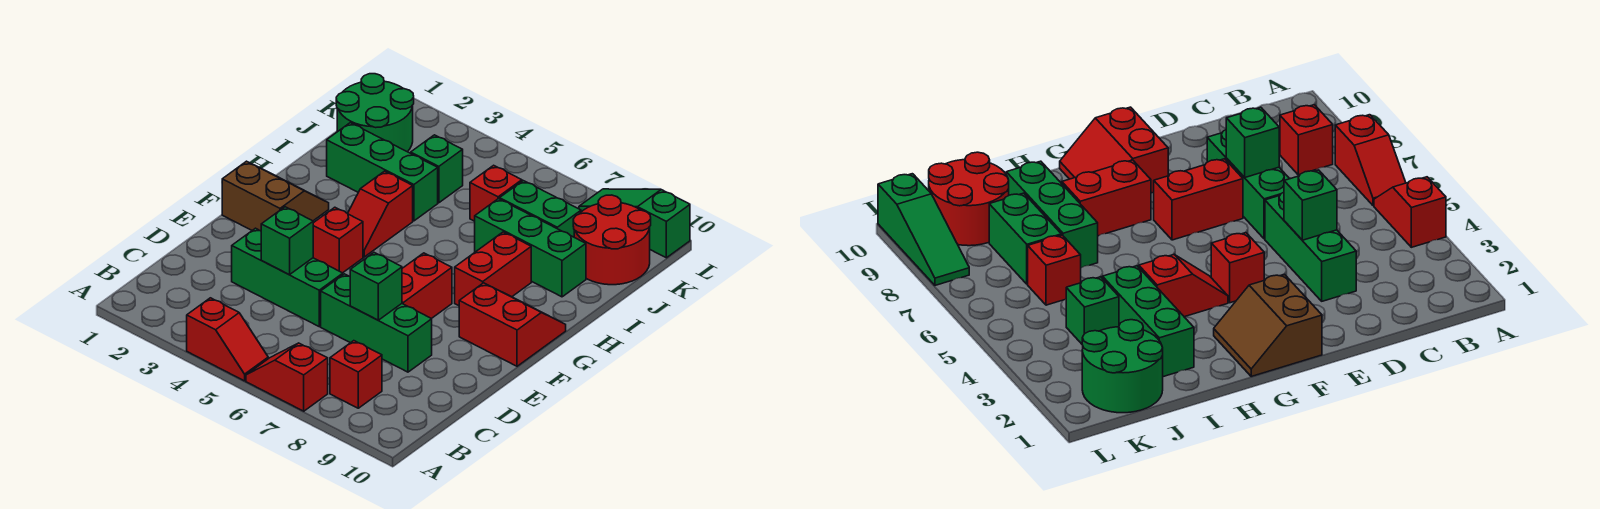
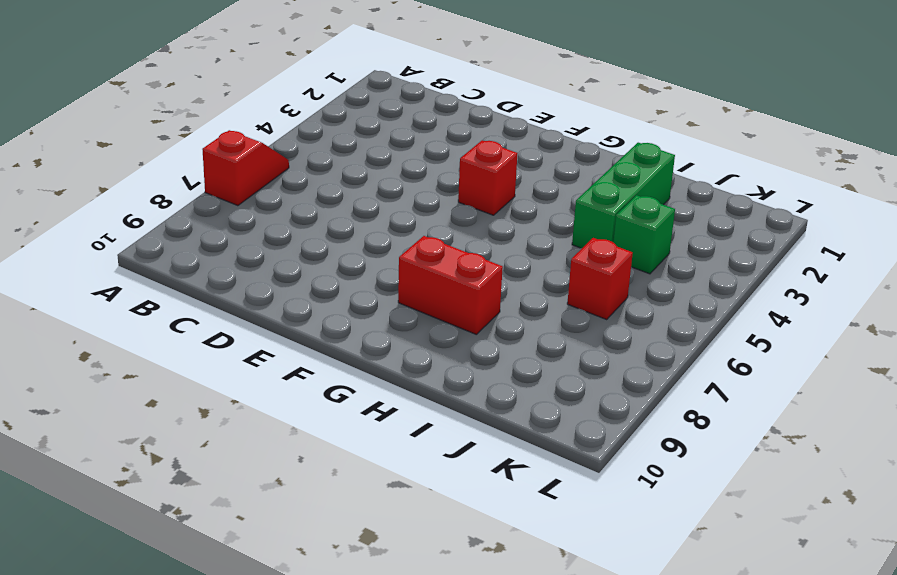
none -> red slope A4:A5 level 1 top 4
none -> red brick B8 level 1
none -> green brick D3:D5 level 1

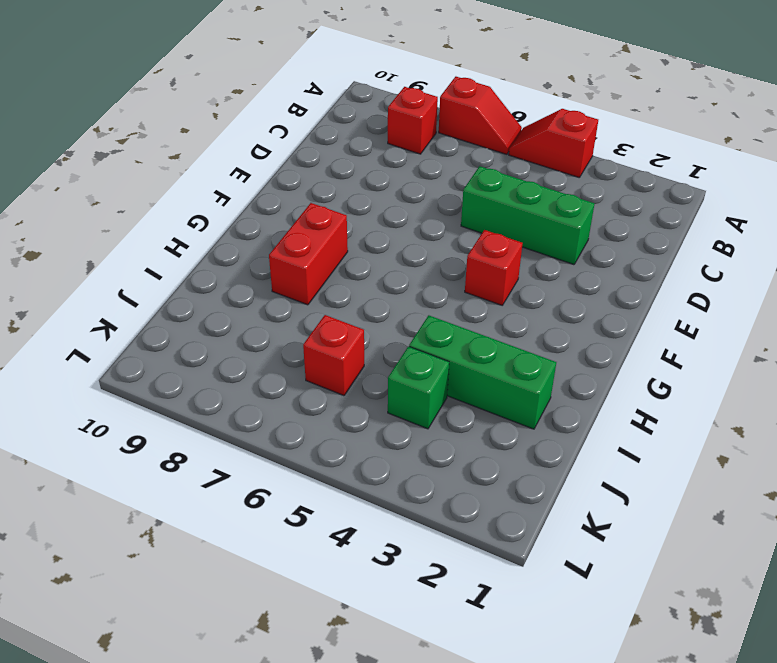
none -> green brick D6:D8 level 1
none -> red brick E7:F7 level 1
none -> brown slope F1:G2 level 1 top F

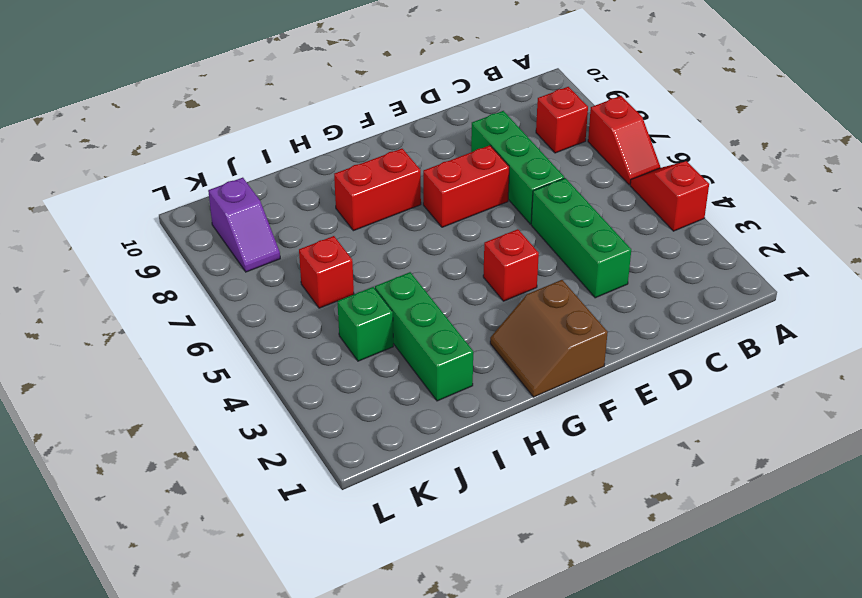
purple slope K8:K9 level 1 top 9 -> red round brick J9:K10 level 1
none -> red slope F9:G10 level 1 top F
none -> red slope G4:H4 level 1 top H
none -> green brick I7:I9 level 1

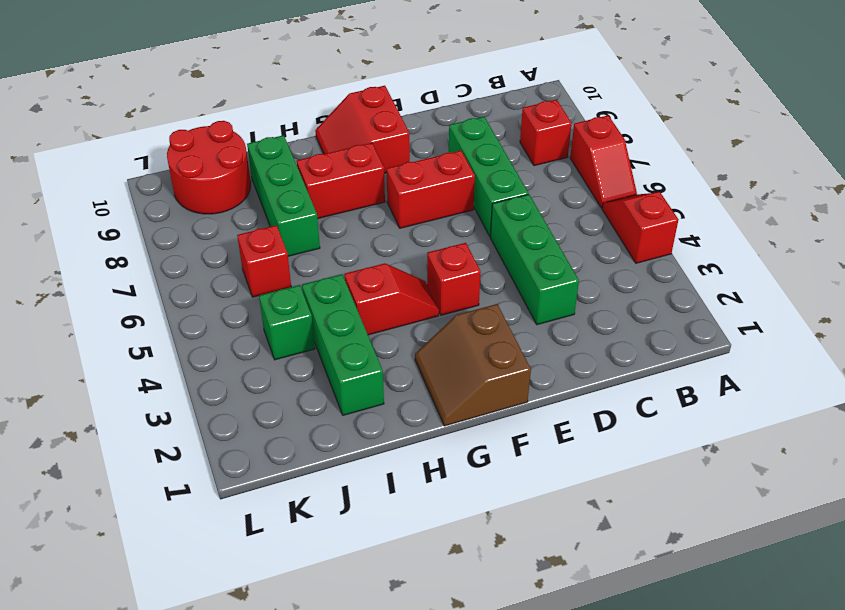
none -> green round brick J1:K2 level 1
none -> green brick J7:J8 level 1
none -> green slope L8:L10 level 1 top 10

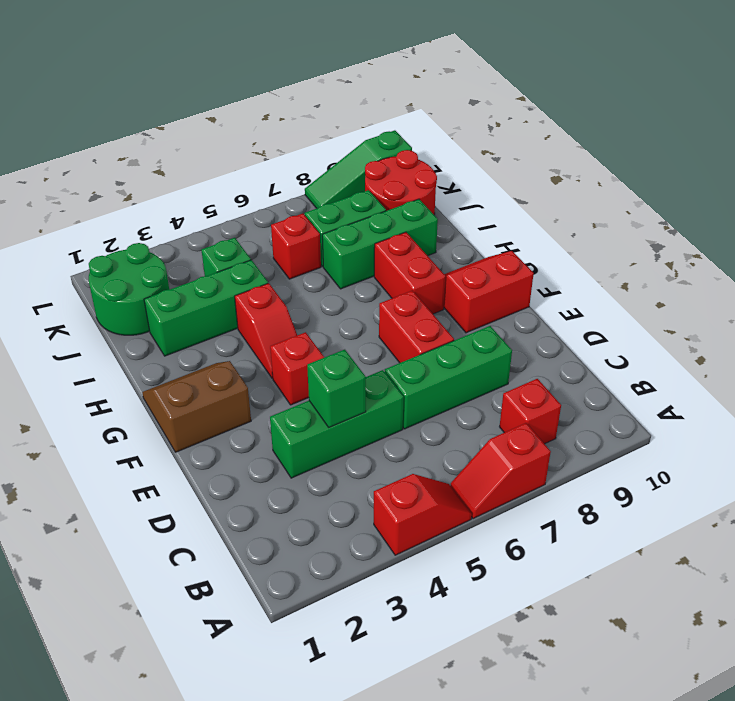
none -> green brick D7 level 2

